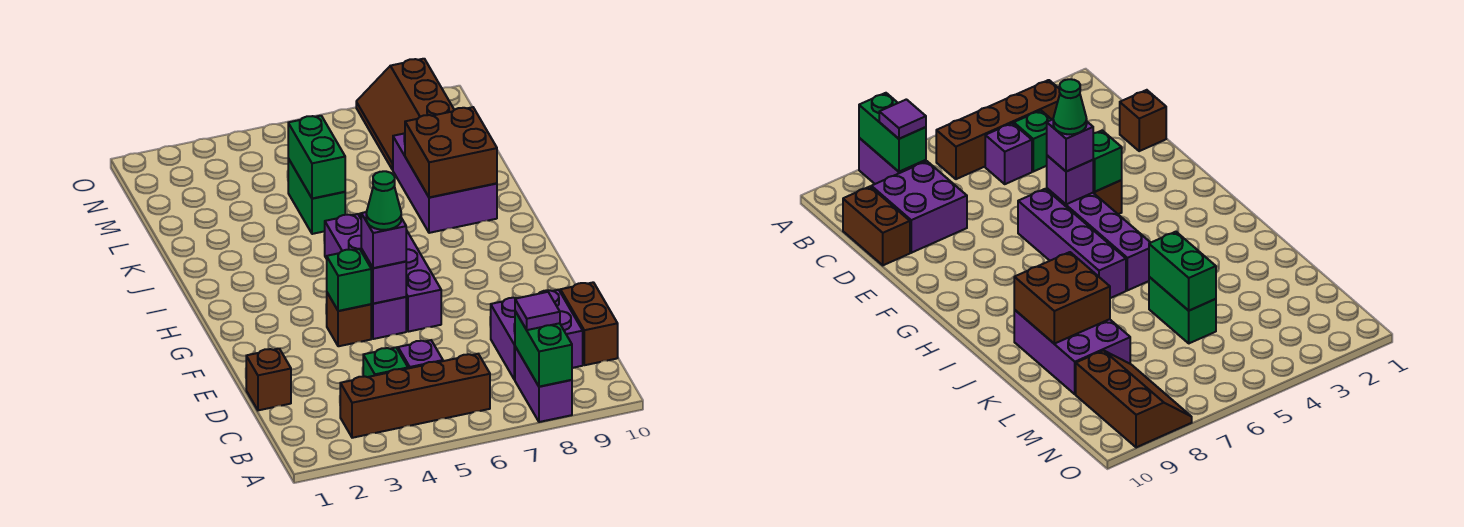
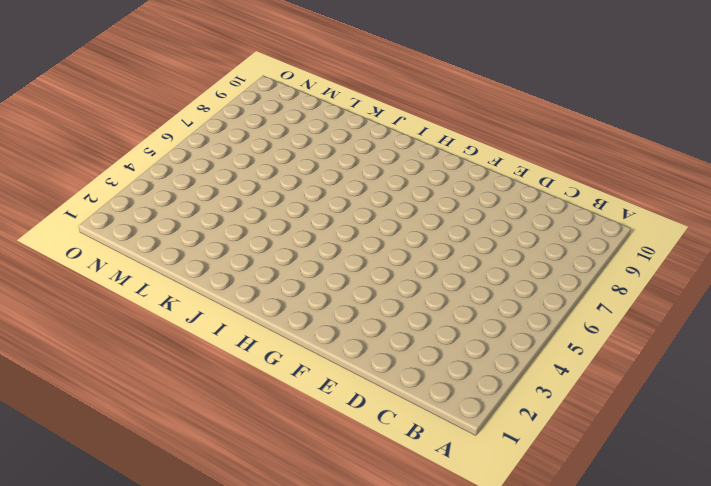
none -> purple brick A8:B8 level 1
none -> brown brick B3:B6 level 1
none -> green brick C4 level 1

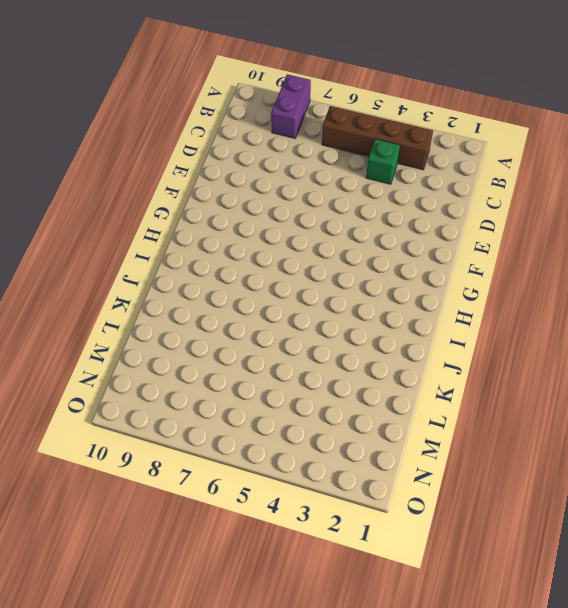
none -> purple brick C5 level 1
none -> purple brick C8:D9 level 1
none -> brown brick C10:D10 level 1

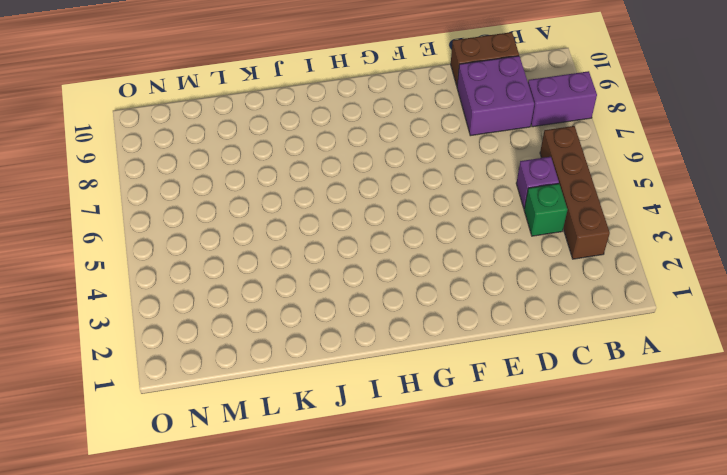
none -> brown brick D1 level 1
none -> brown brick F4 level 1
none -> purple brick F5:I5 level 1

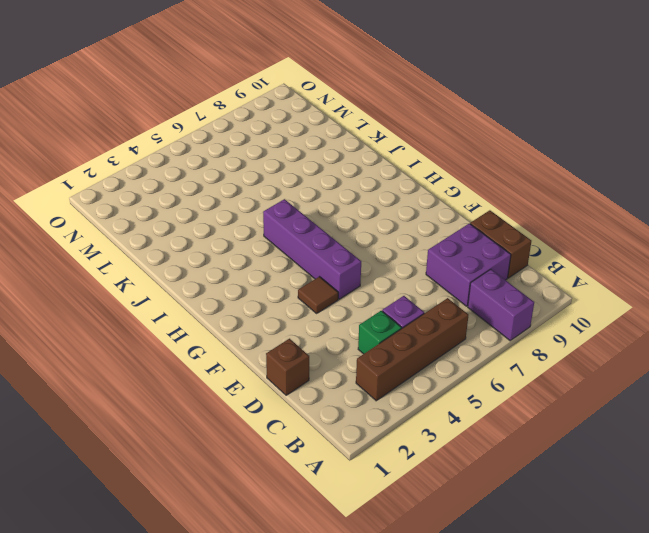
brown tile F4 level 1 -> brown brick F4 level 1
none -> purple brick F6:I6 level 1
none -> purple brick J8:L9 level 1
none -> green brick K5:L5 level 1

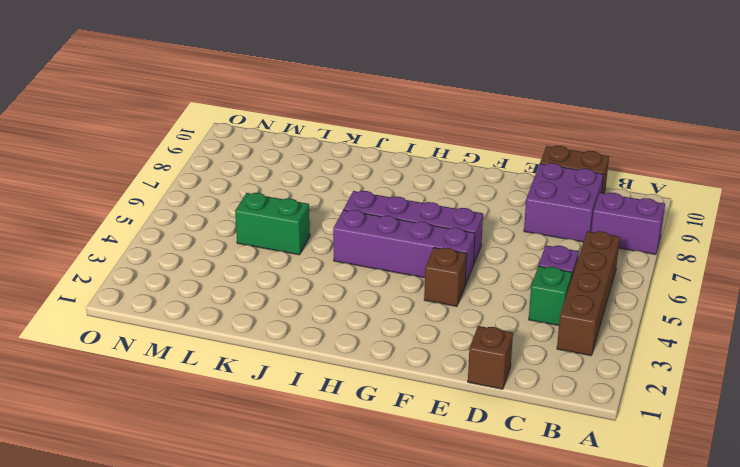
none -> purple brick J8:L9 level 1
none -> brown slope M8:O9 level 1 top 9
none -> green brick A8:B8 level 2

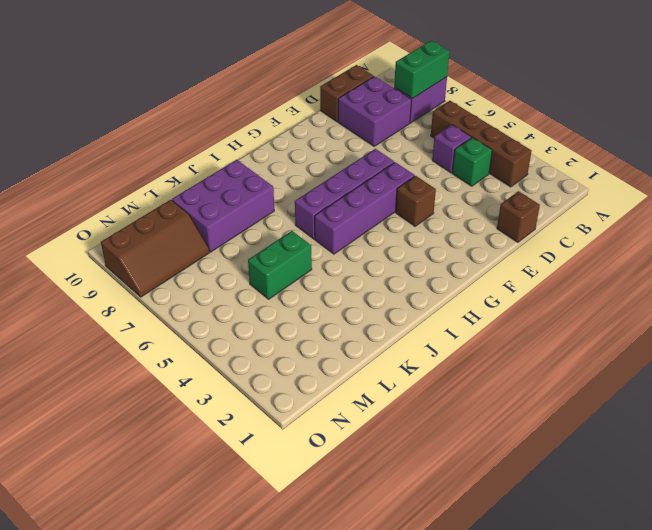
none -> green brick F4 level 2
none -> purple brick F5 level 2
none -> brown brick J8:K9 level 2

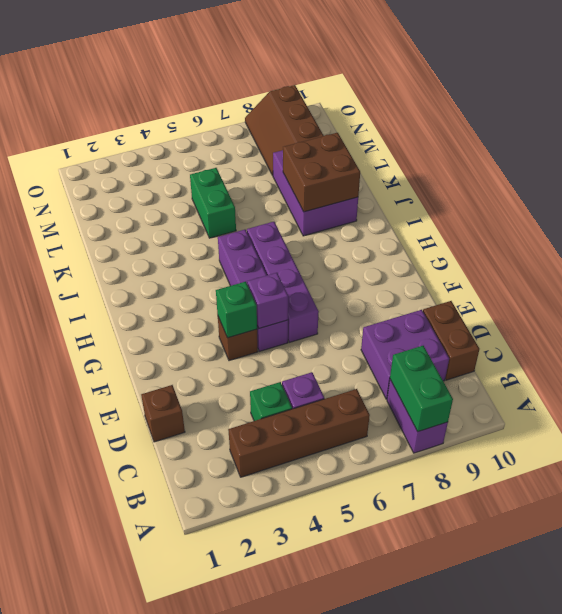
none -> green brick K5:L5 level 2
none -> purple tile B8 level 3
none -> purple brick F5 level 3

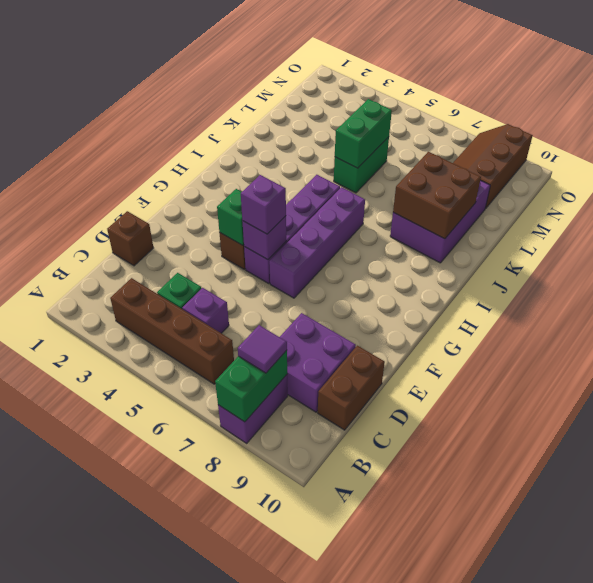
none -> green cone F5 level 4

